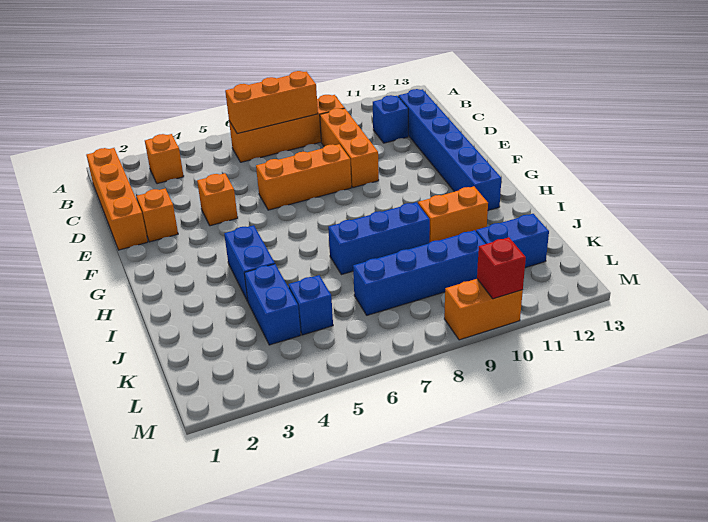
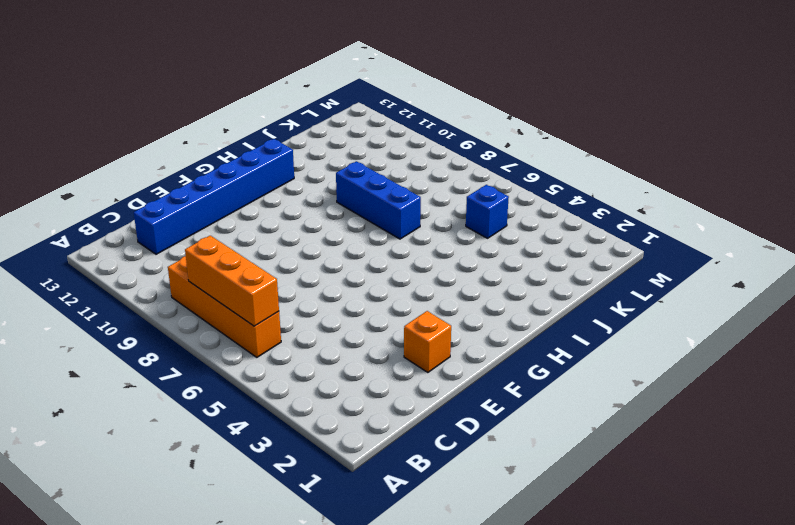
none -> orange brick B1:E1 level 1
none -> orange brick B3 level 1
none -> orange brick C9:E9 level 1

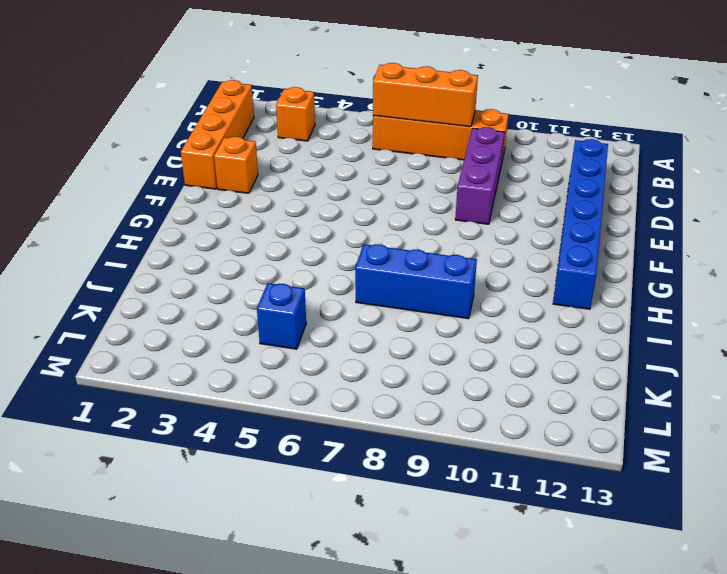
purple brick C9:E9 level 1 -> orange brick C9:E9 level 1
none -> blue brick C11 level 1
none -> orange brick E4 level 1
none -> orange brick E6:E8 level 1

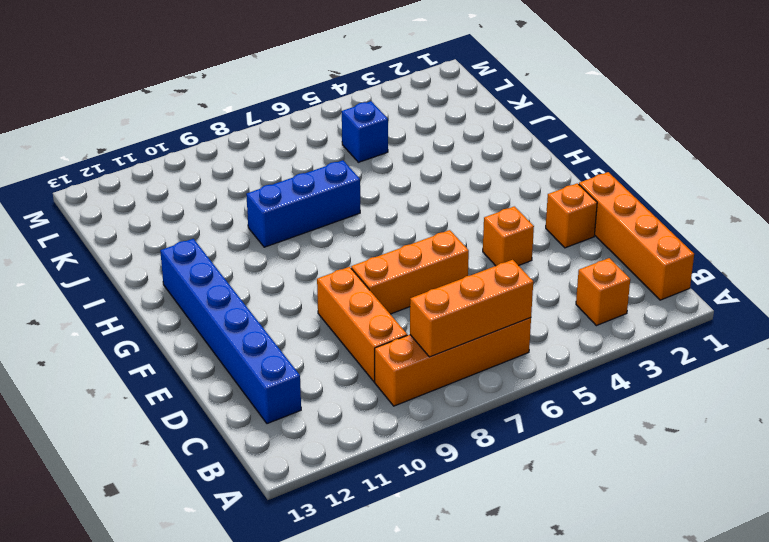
none -> blue brick C11 level 1
none -> blue brick H4:I4 level 1
none -> orange brick I10:I11 level 1

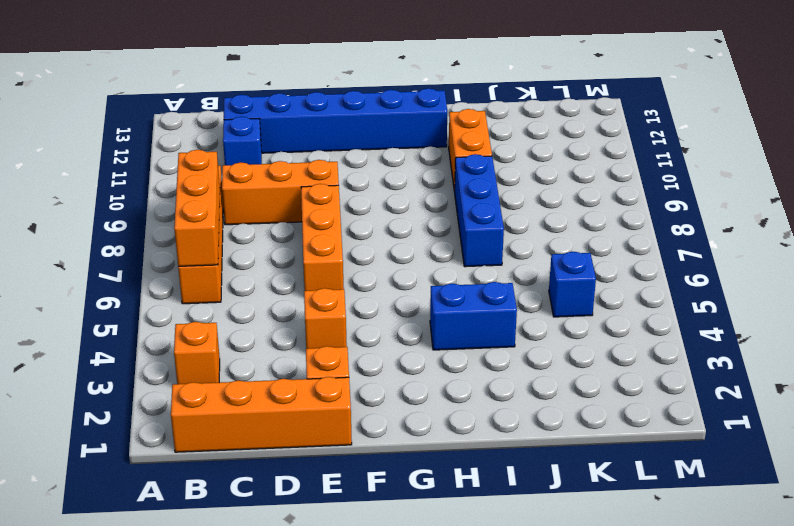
none -> blue brick J4:K4 level 1
none -> blue brick K7:K10 level 1
none -> blue brick K11:K12 level 1

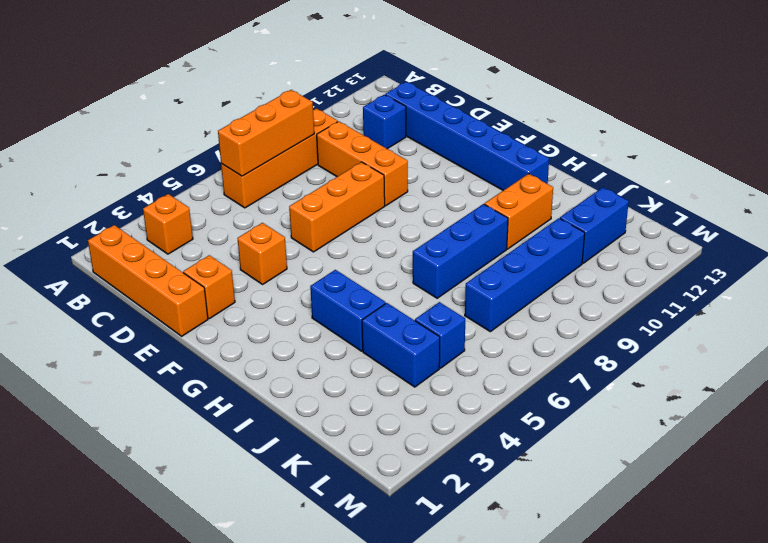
none -> orange brick M9:M10 level 1
none -> red brick M10 level 2

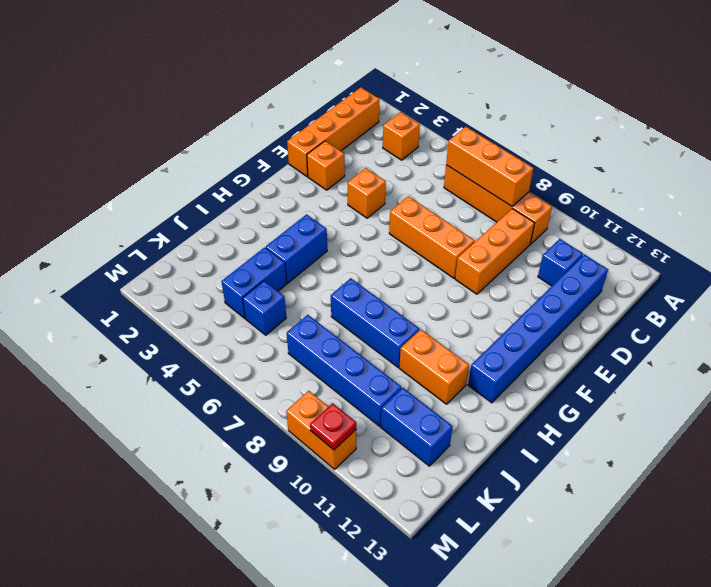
red plate M10 level 2 -> red brick M10 level 2

